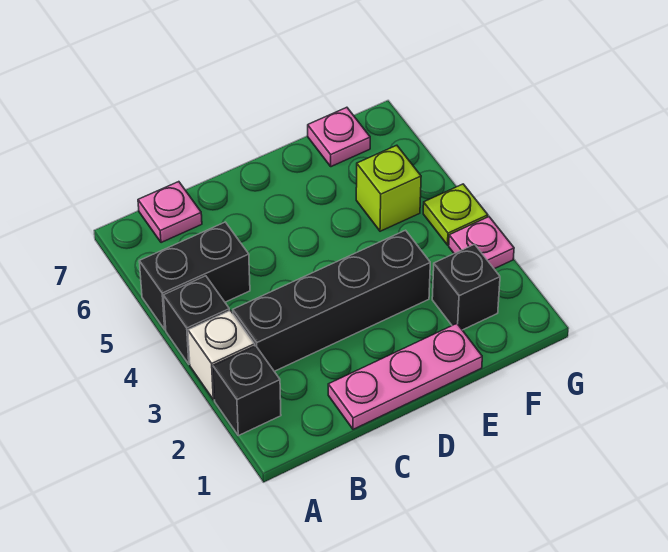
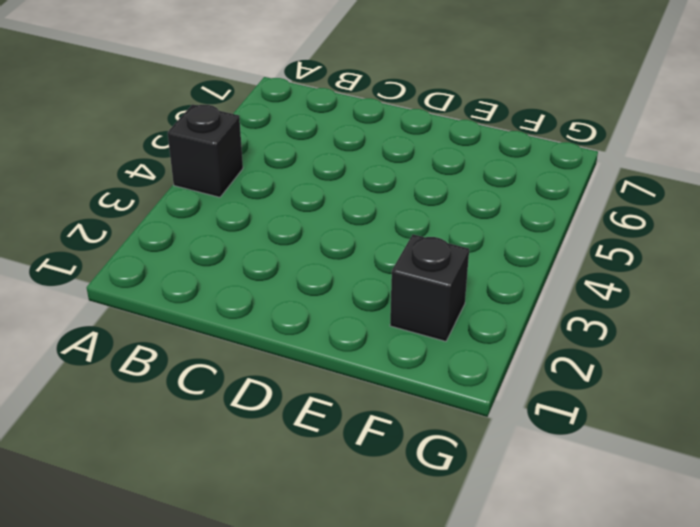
none -> black brick A2 level 1
none -> white brick A3 level 1
none -> black brick A5:B5 level 1

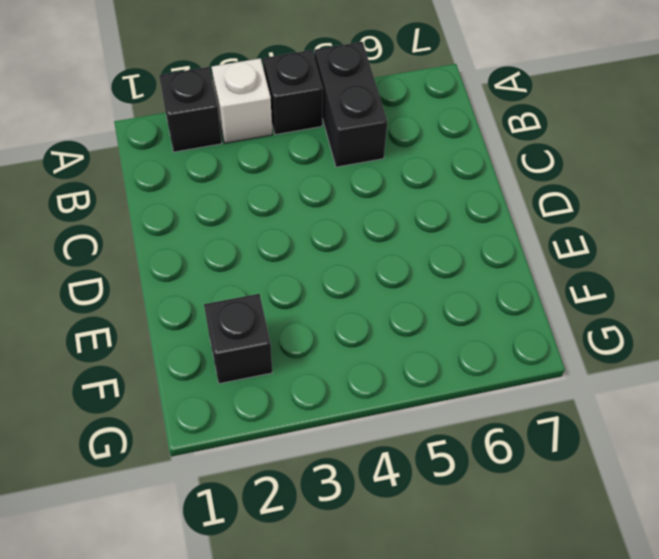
none -> black brick B3:E3 level 1
none -> pink plate B7 level 1
none -> pink plate C1:E1 level 1

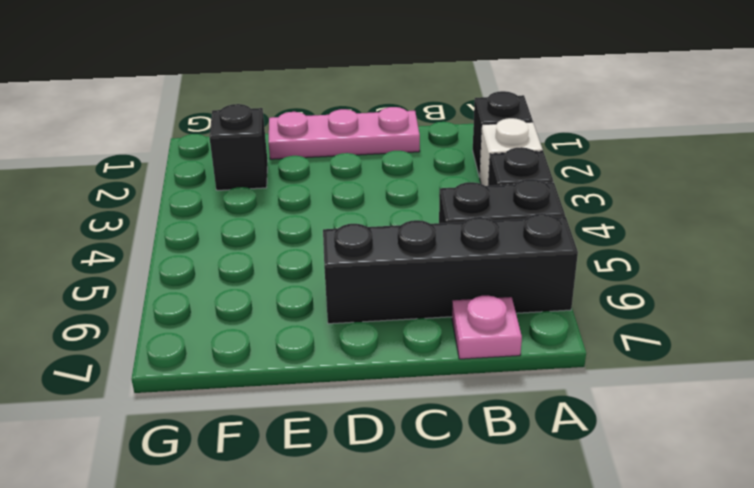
black brick A6:D6 level 1 -> black brick B3:E3 level 1
none -> lime brick F5 level 1
none -> pink plate F7 level 1
none -> pink plate G3 level 1

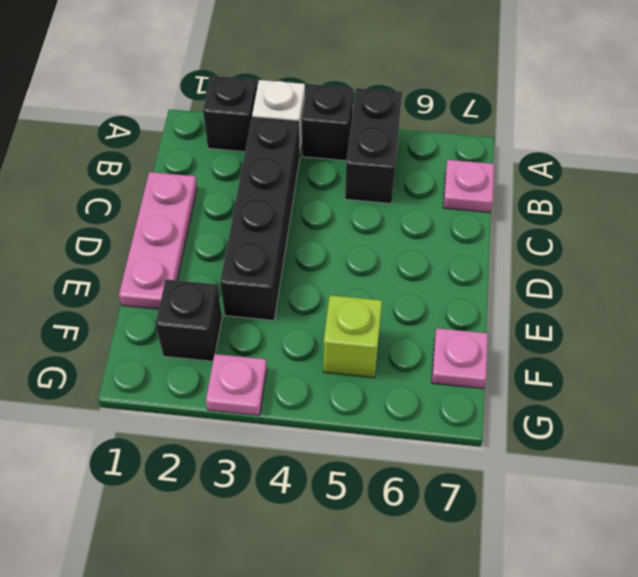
none -> lime plate G4 level 1

